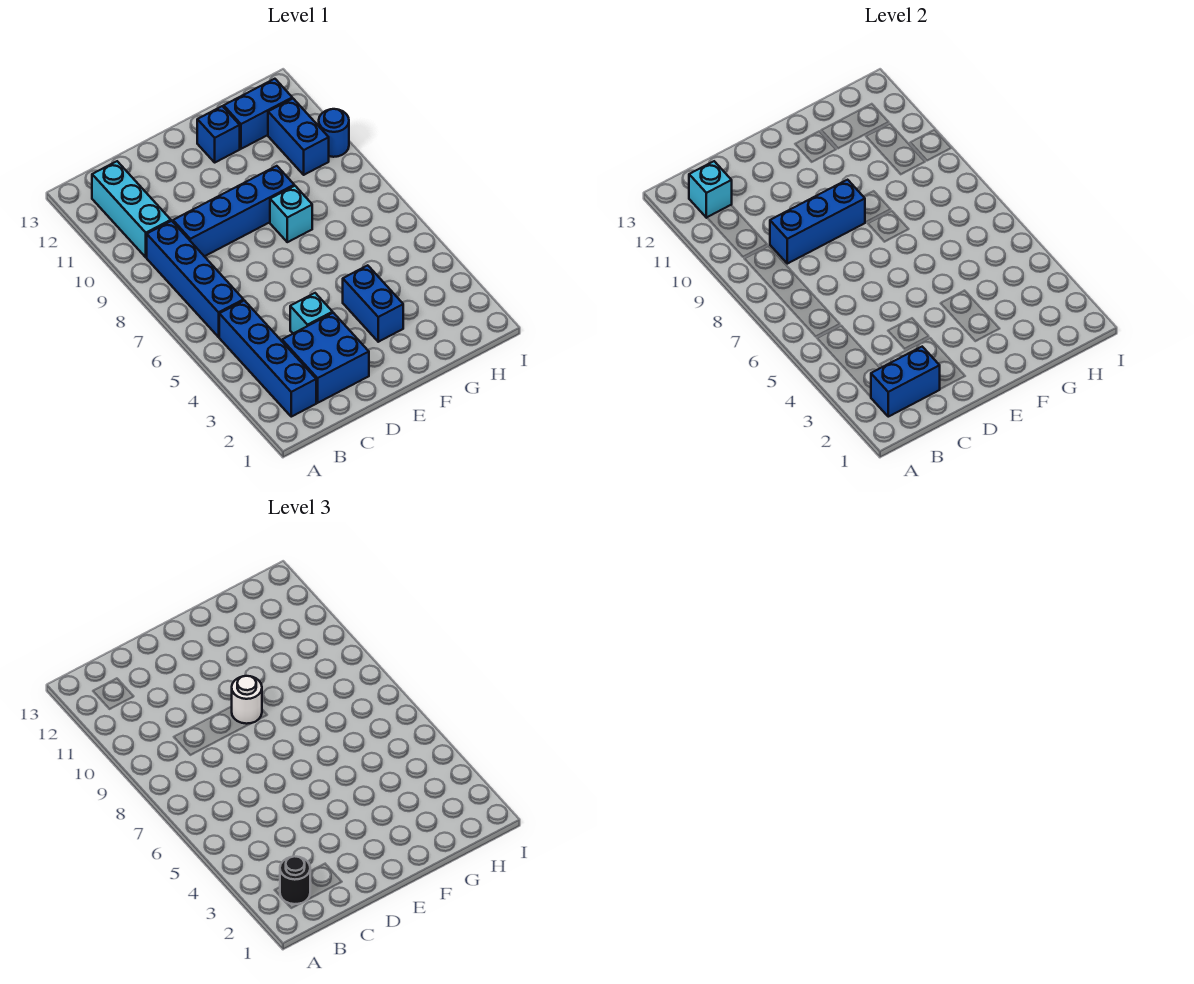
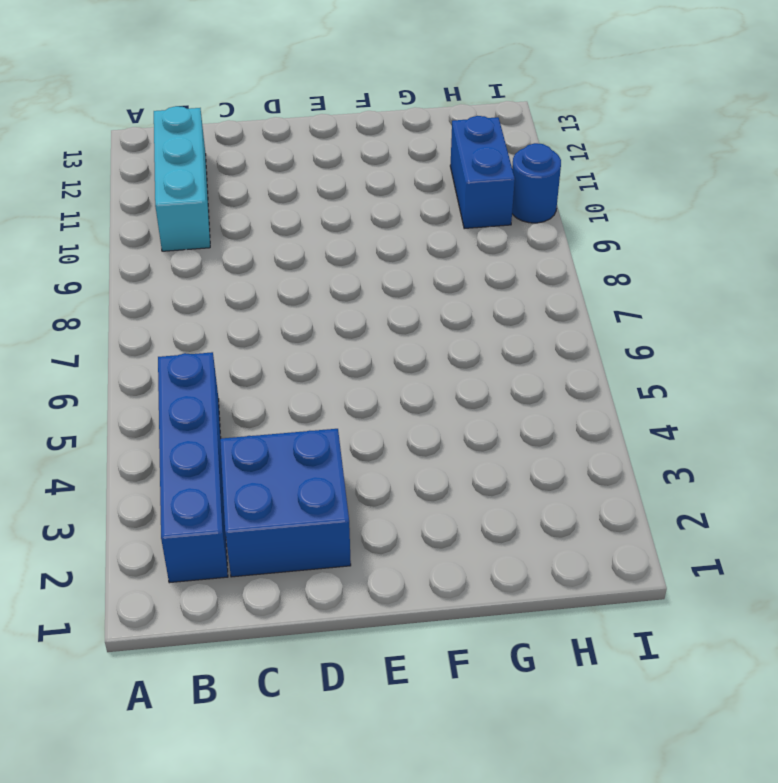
none -> blue brick B6:B9 level 1
none -> blue brick C9:F9 level 1
none -> cyan brick D4 level 1

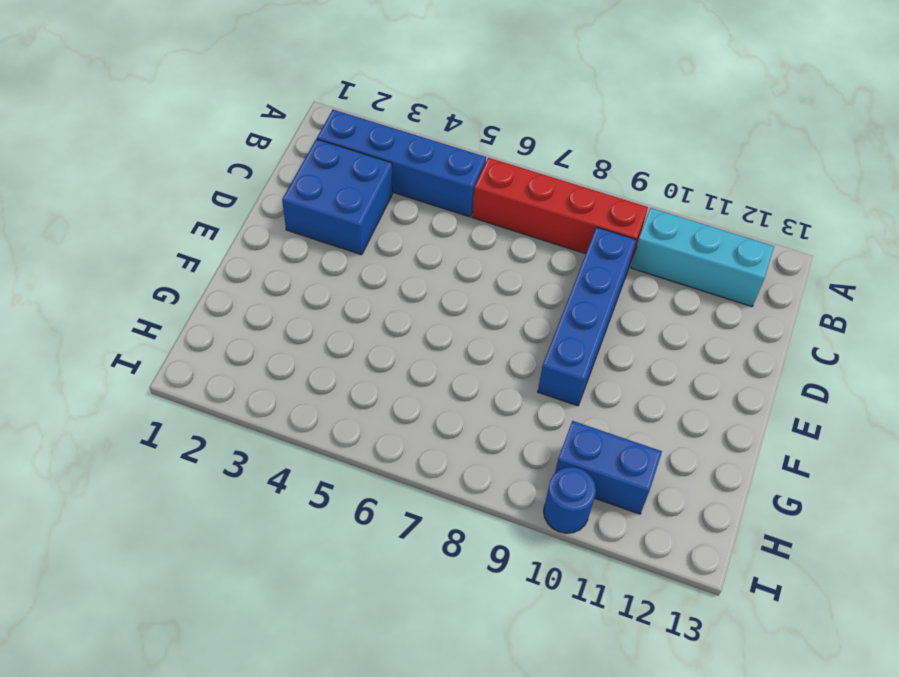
red brick B6:B9 level 1 -> blue brick B6:B9 level 1
none -> cyan brick D4 level 1
none -> blue brick F3:F4 level 1
none -> cyan brick F8 level 1

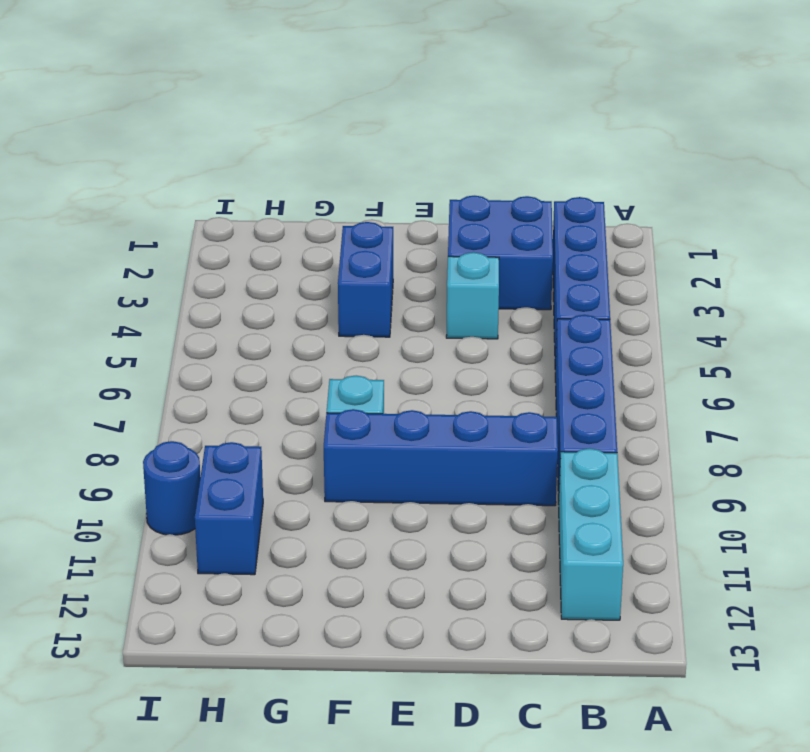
none -> blue brick F12 level 1
none -> blue brick G12:H12 level 1
none -> blue brick B2:C2 level 2

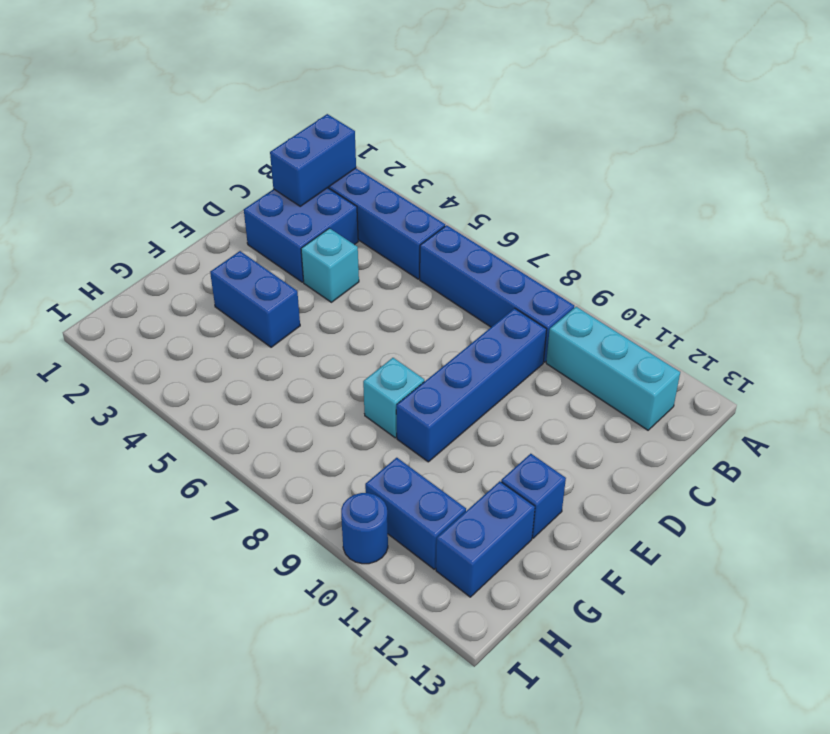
none -> cyan brick B12 level 2
none -> blue brick C9:E9 level 2
none -> black round brick B2 level 3

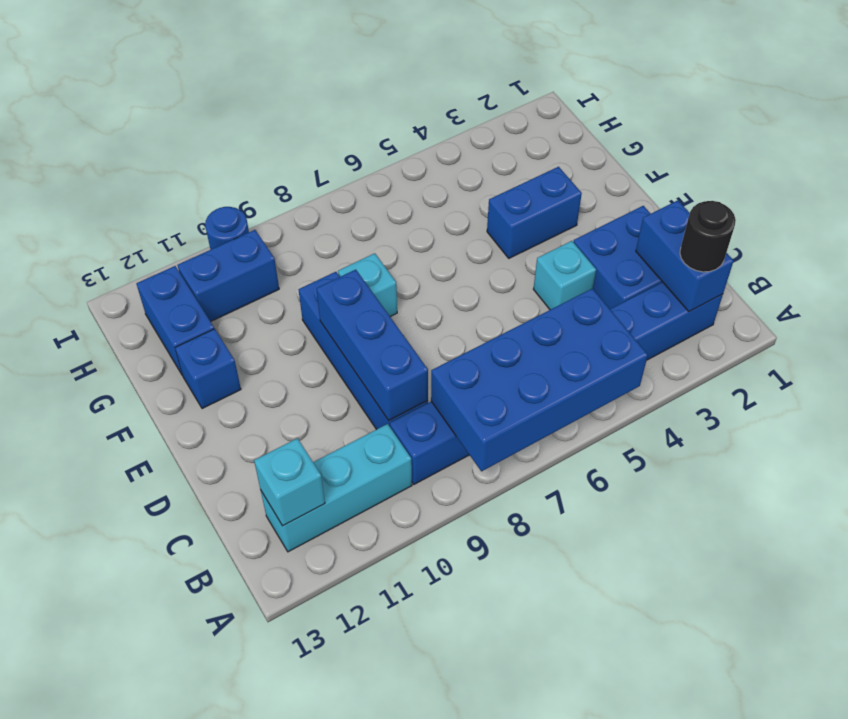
blue brick A5:B8 level 2 -> none
none -> white round brick E9 level 3

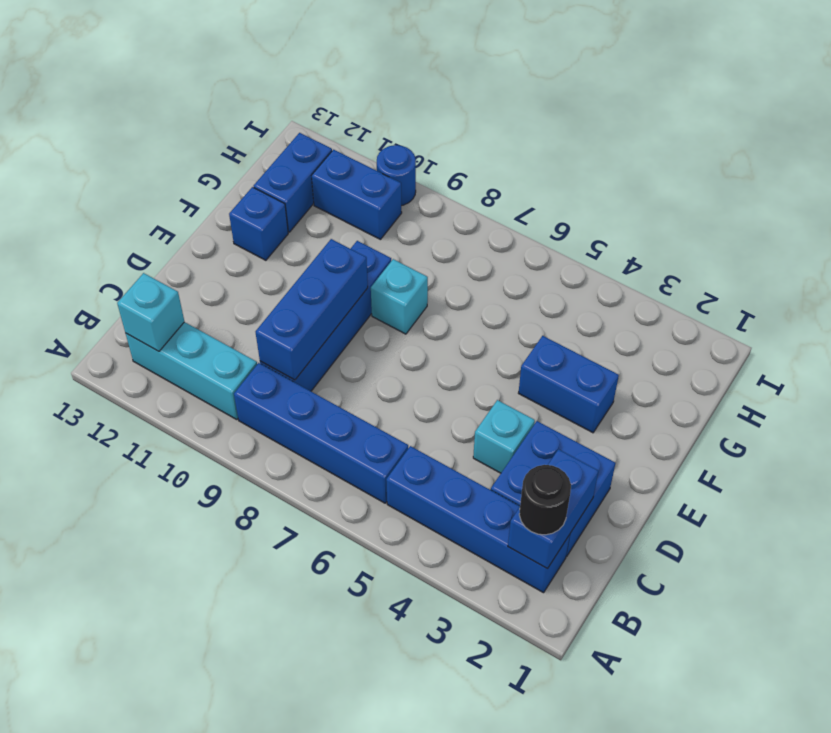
none -> white round brick E9 level 3

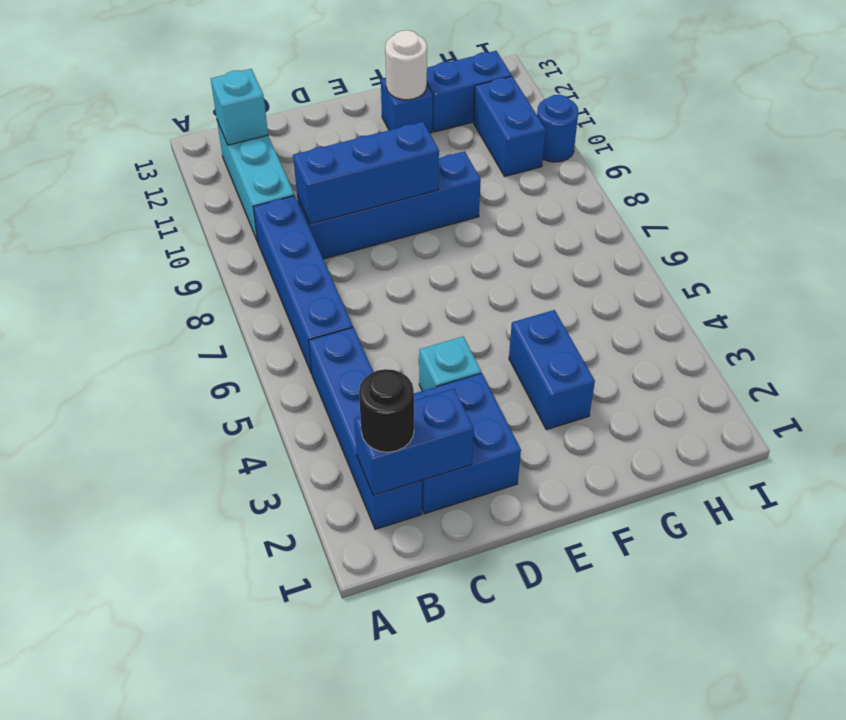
white round brick F12 level 2 -> white round brick E9 level 3
none -> cyan brick F8 level 1

